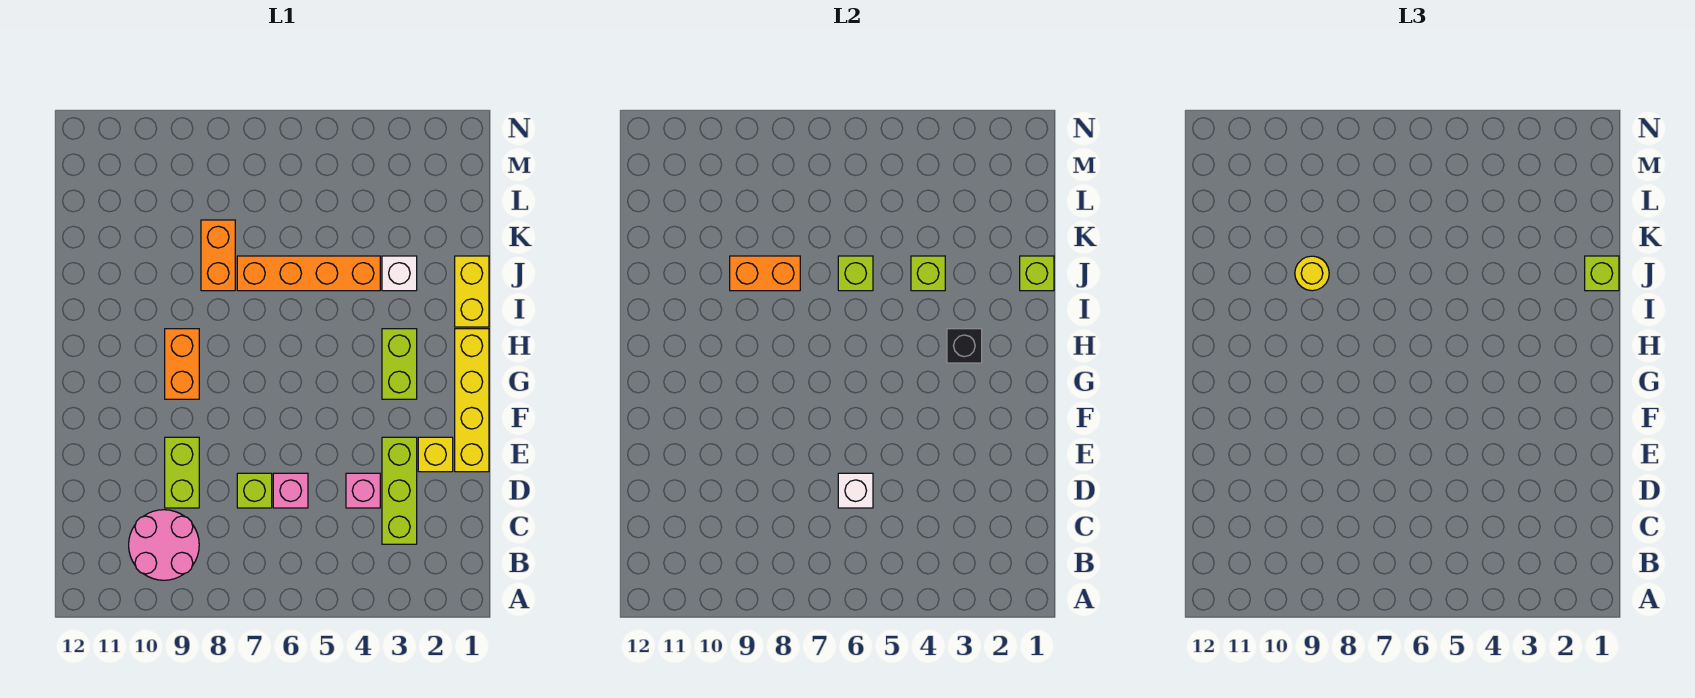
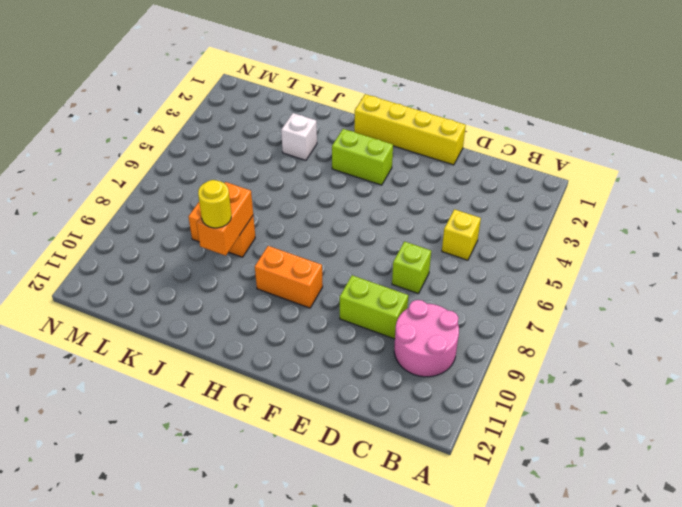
yellow brick C5 level 1 -> yellow brick E2 level 1
none -> lime brick C3:E3 level 1
none -> pink brick D4 level 1
none -> pink brick D6 level 1

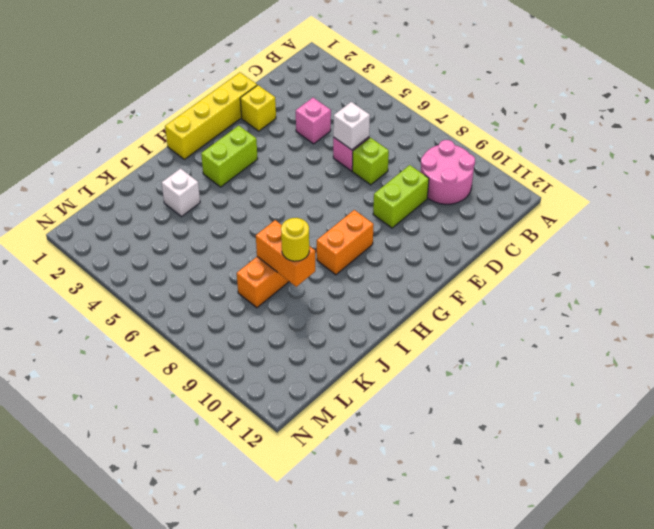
none -> lime brick C3:E3 level 1
none -> yellow brick I1:J1 level 1
none -> orange brick J4:J7 level 1

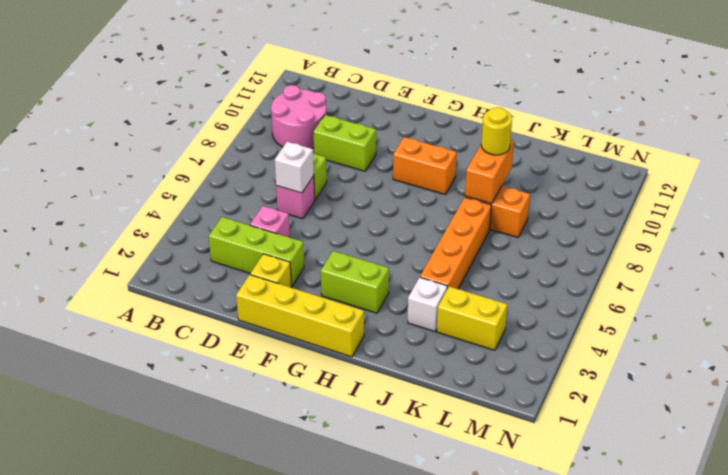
yellow brick K3:L3 level 1 -> yellow brick I1:J1 level 1
none -> black brick H3 level 2
none -> lime brick J1 level 2
none -> lime brick J4 level 2

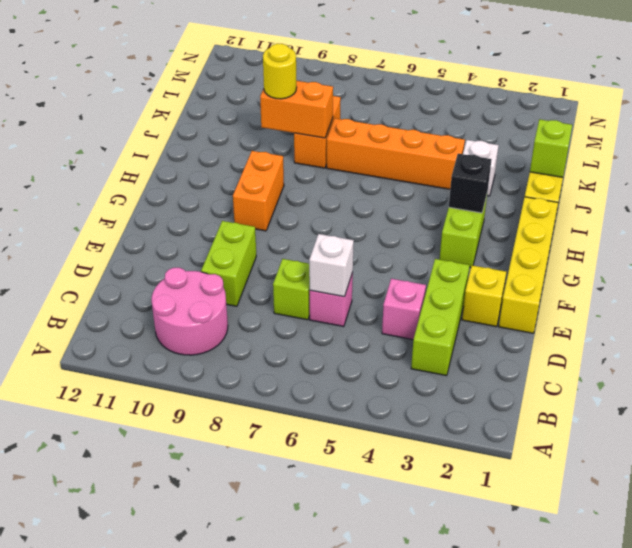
none -> lime brick J4 level 2
none -> lime brick J6 level 2
none -> lime brick J1 level 3

